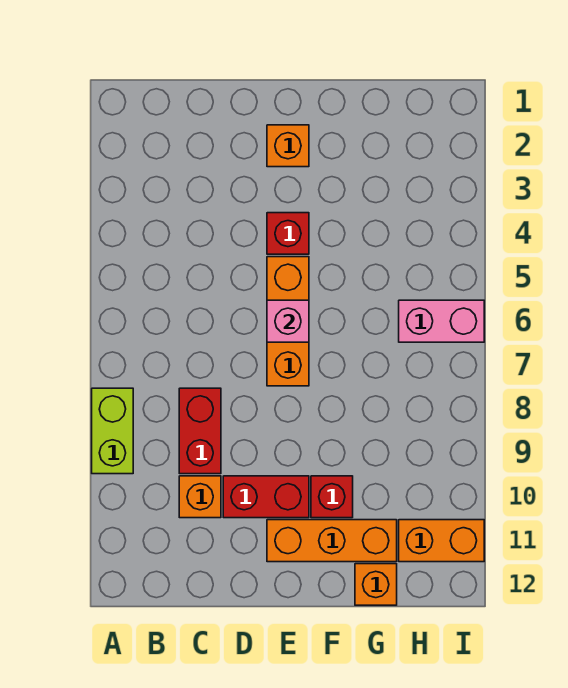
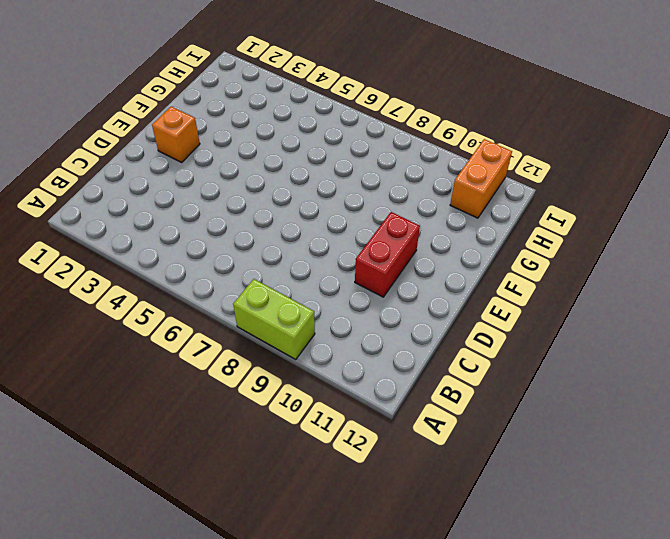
none -> red brick C8:C9 level 1
none -> orange brick C10 level 1
none -> red brick E4 level 1

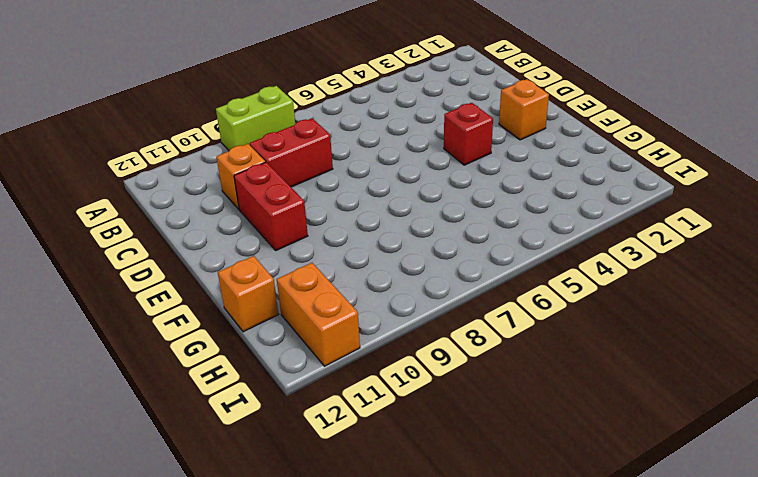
none -> orange brick E5:E7 level 1
none -> orange brick E11:G11 level 1
none -> red brick F10 level 1

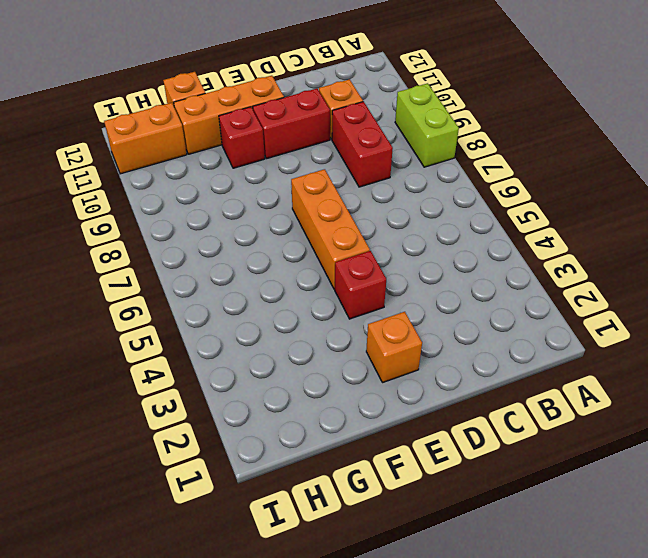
none -> pink brick H6:I6 level 1
none -> pink brick E6 level 2

